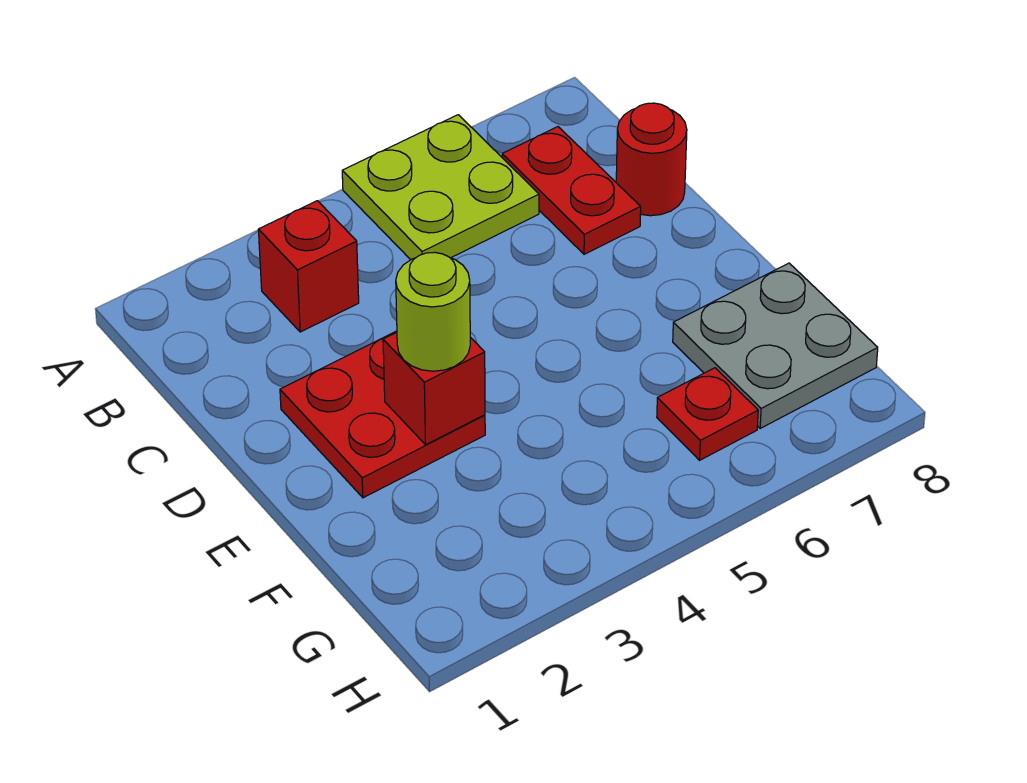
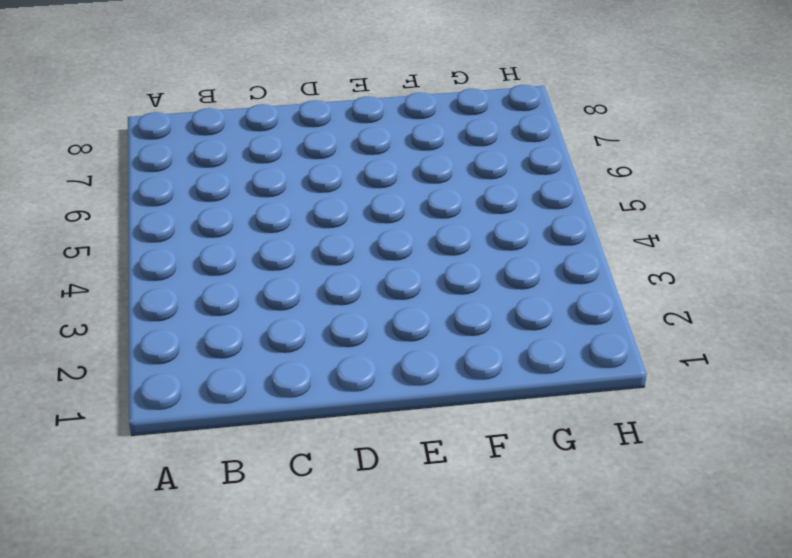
none -> lime plate A5:B6 level 1
none -> red brick B3 level 1

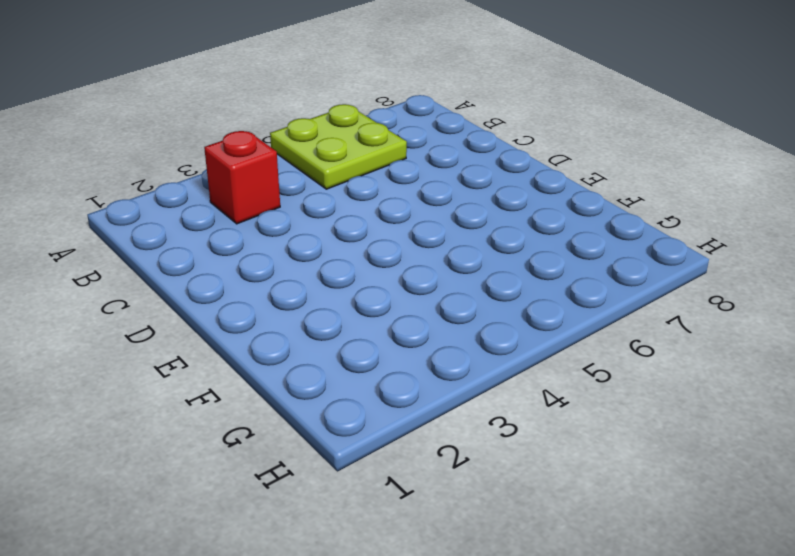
none -> red plate B7:C7 level 1
none -> red round brick C8 level 1

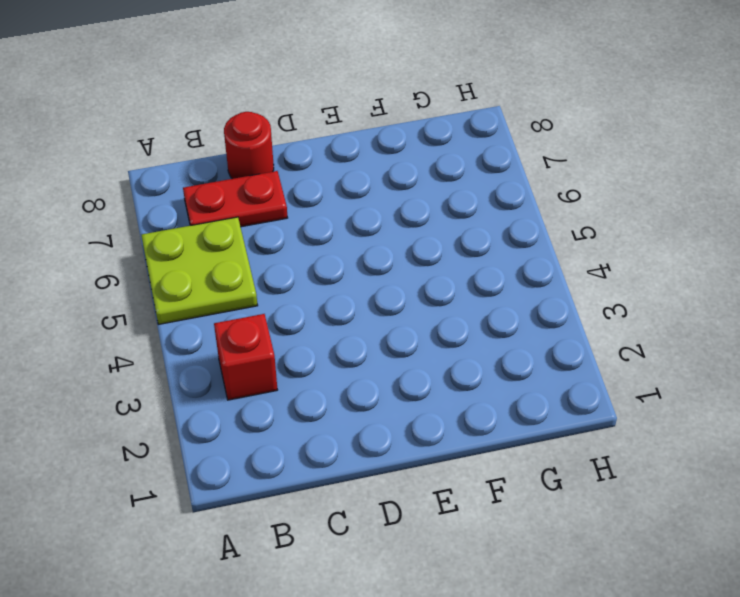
none -> red plate D2:E3 level 1
none -> grey plate F7:G8 level 1

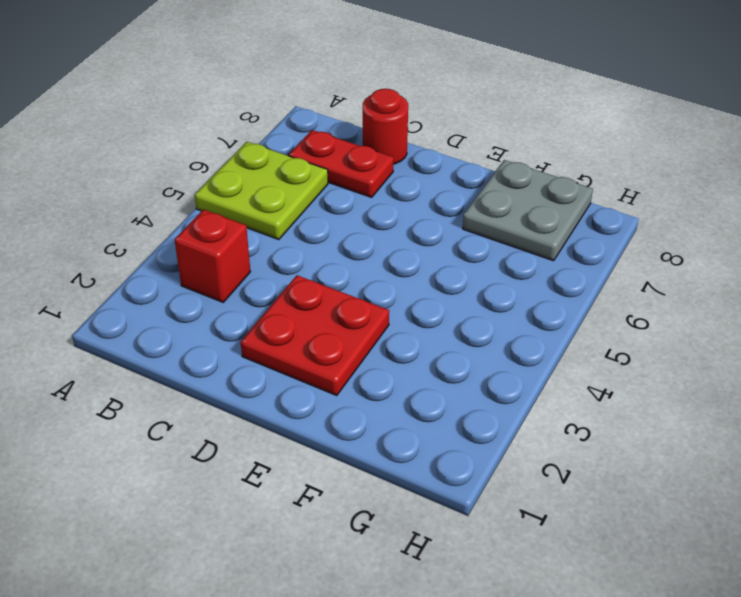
none -> red plate G6 level 1
none -> red brick E3 level 2

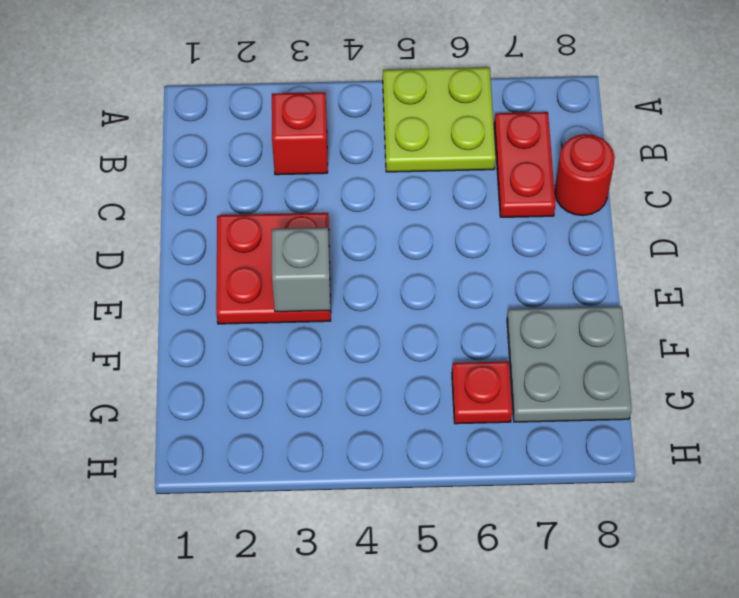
grey brick E3 level 2 -> red brick E3 level 2
none -> lime round brick E3 level 3

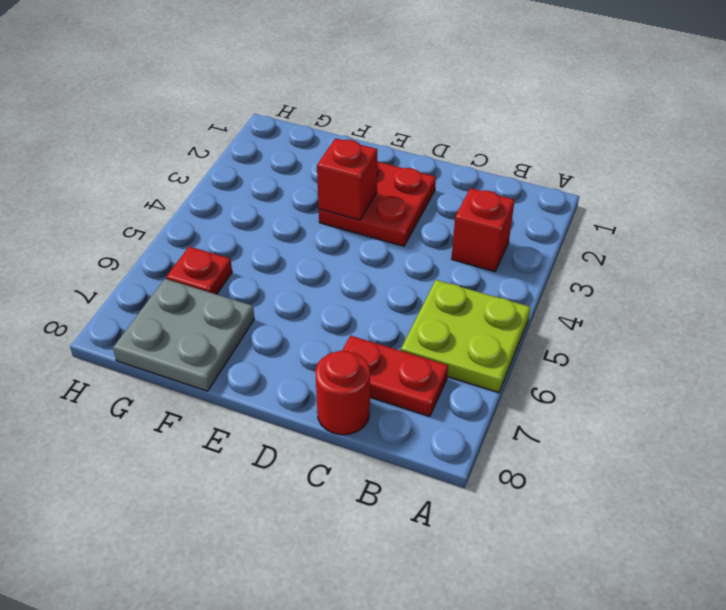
none -> lime round brick E3 level 3

